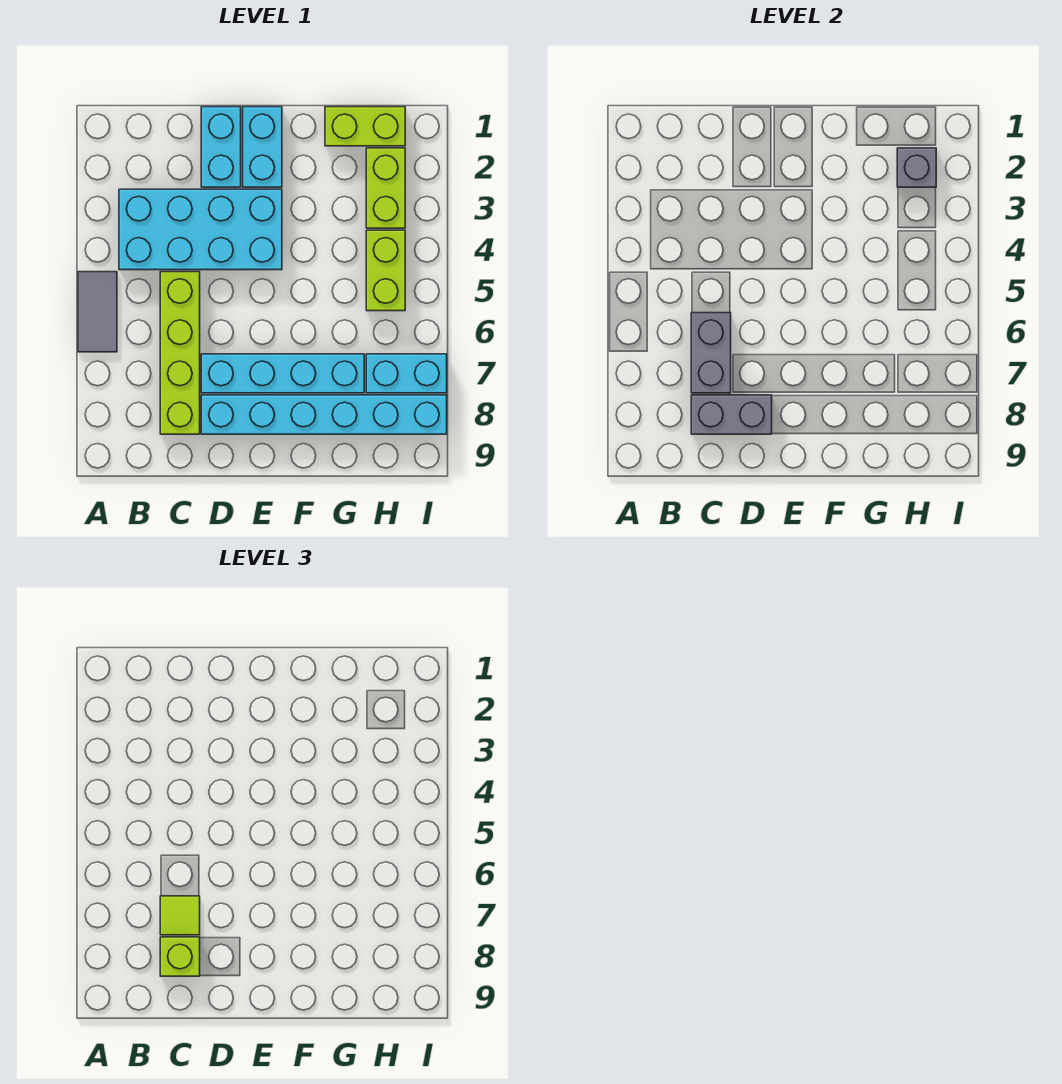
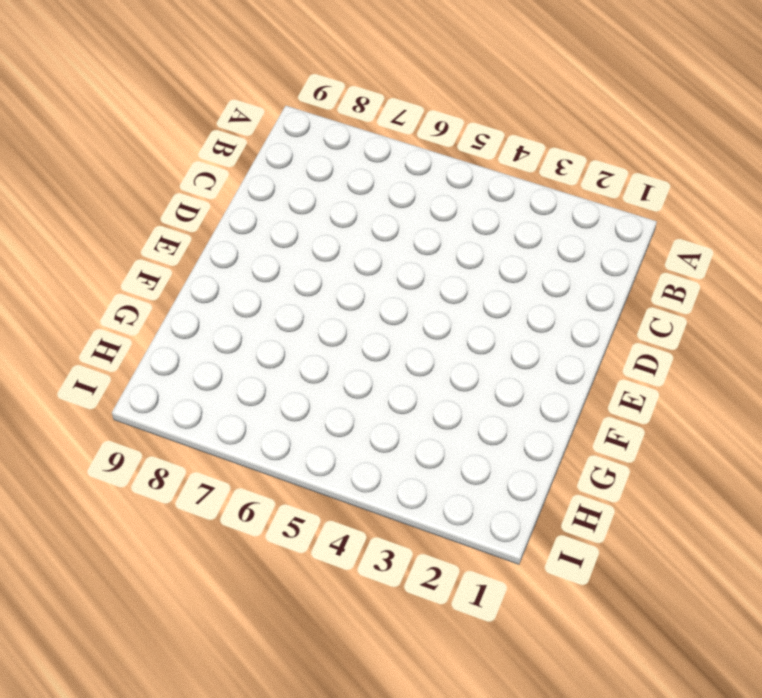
none -> grey tile A5:A6 level 1
none -> cyan brick B3:E4 level 1
none -> lime brick C5:C8 level 1

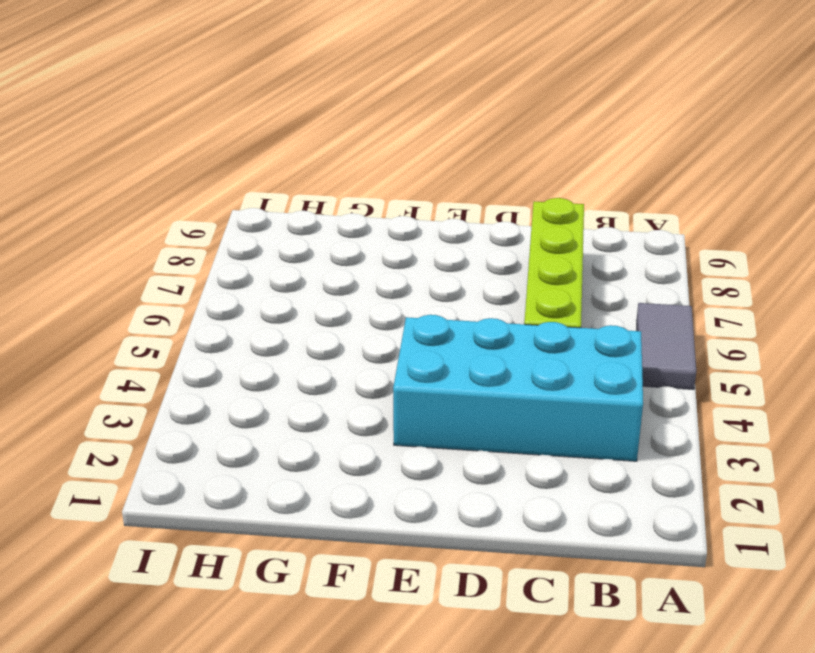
none -> cyan brick D1:D2 level 1
none -> cyan brick D7:G7 level 1
none -> cyan brick D8:I8 level 1

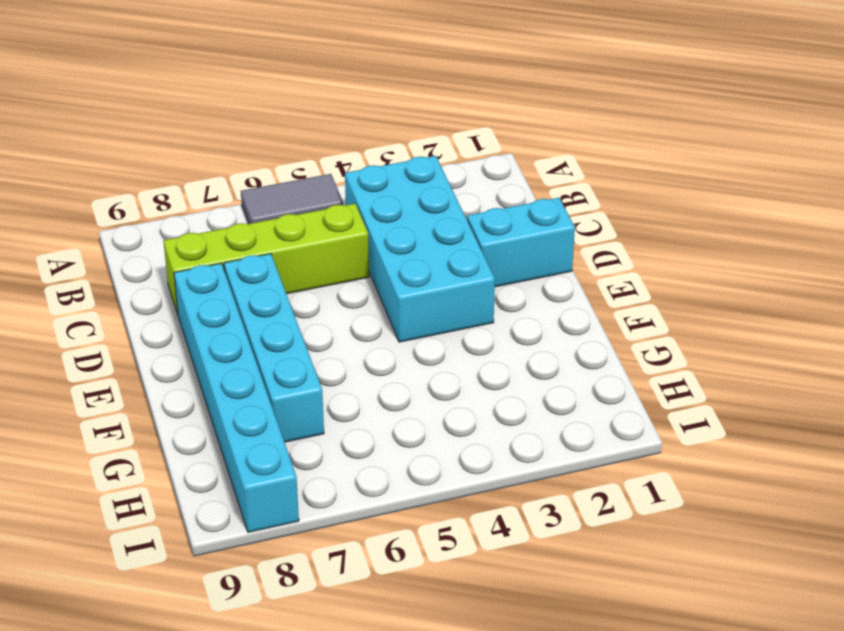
none -> cyan brick E1:E2 level 1
none -> lime brick G1:H1 level 1
none -> lime brick H2:H3 level 1

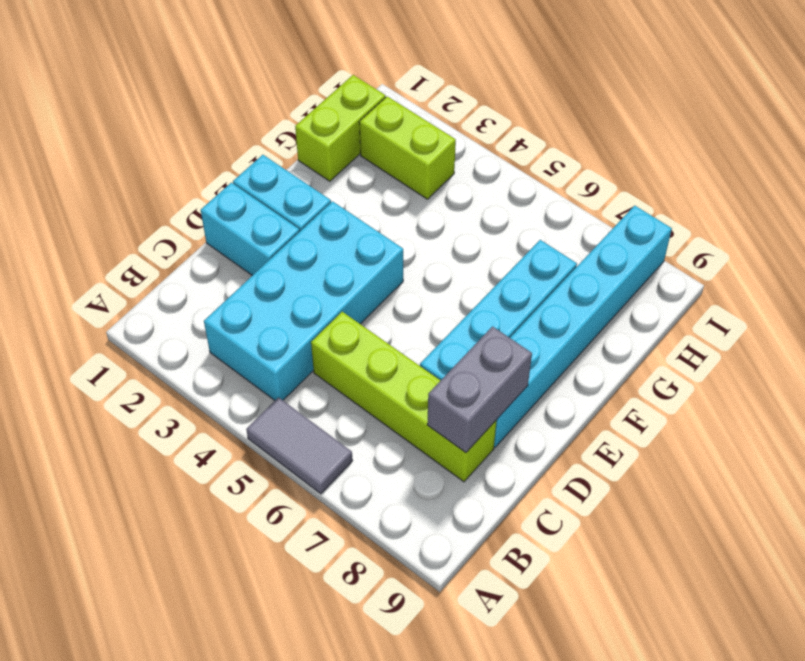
none -> lime brick H4:H5 level 1
none -> cyan brick H7:I7 level 1
none -> grey brick C6:C7 level 2

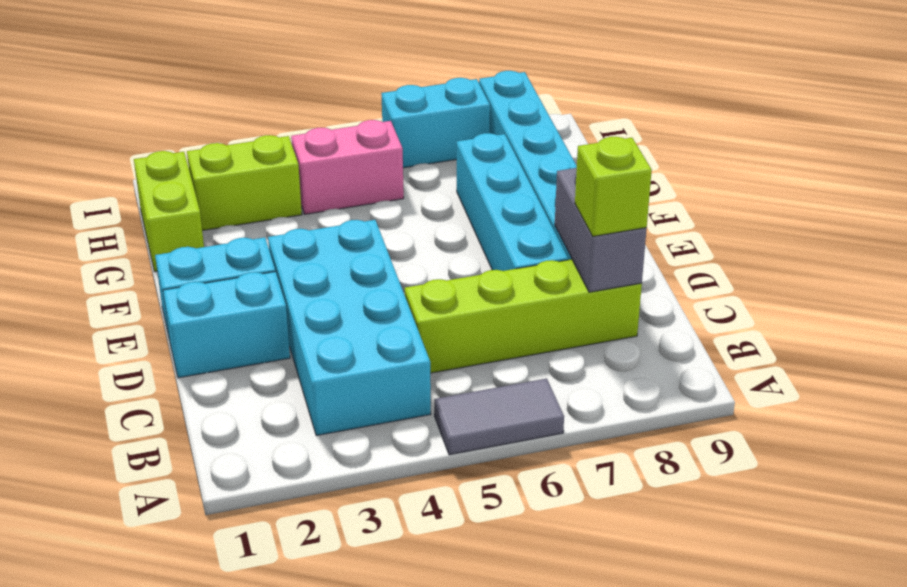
pink brick H4:H5 level 1 -> lime brick H4:H5 level 1
cyan brick I6:I7 level 1 -> cyan brick H7:I7 level 1
none -> grey brick C6:C7 level 2
none -> grey brick H2 level 2
none -> lime tile C7 level 3

